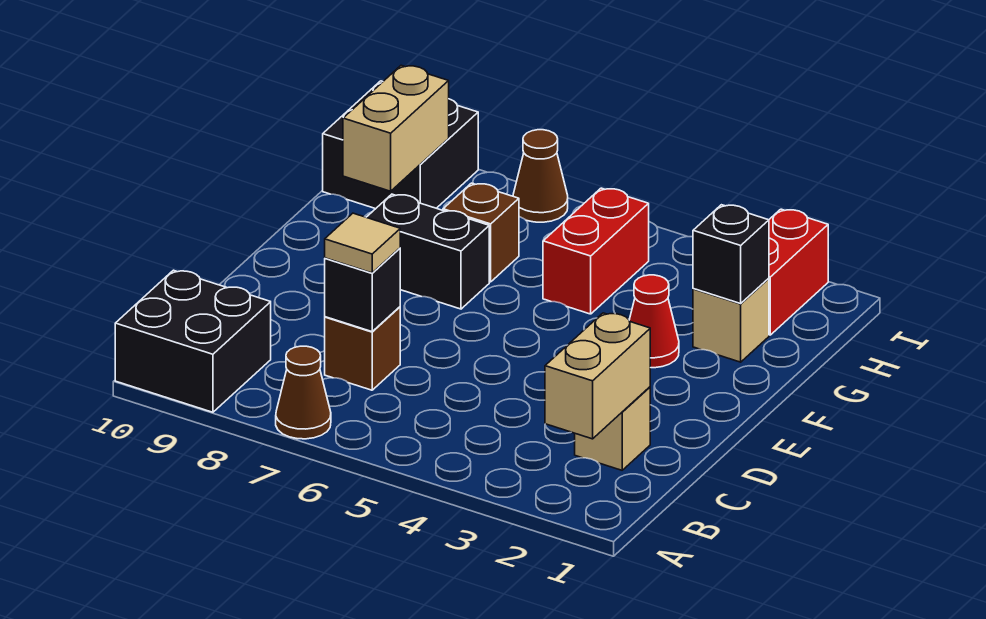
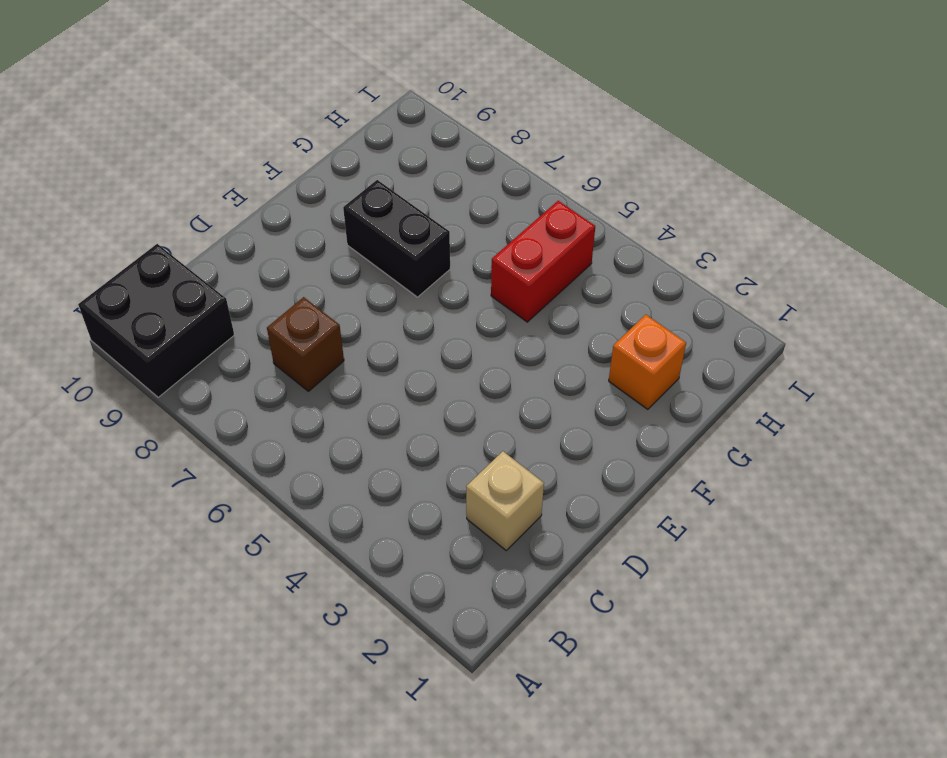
orange brick G2 level 1 -> tan brick G2 level 1
none -> brown cone A7 level 1
none -> red cone F3 level 1
none -> brown brick G7 level 1

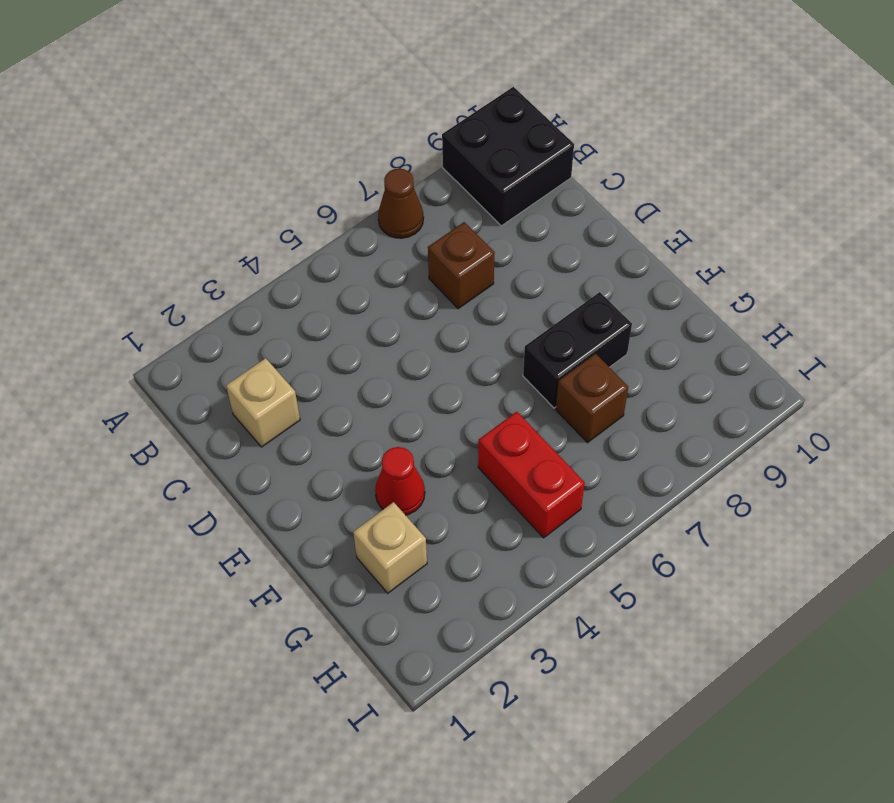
none -> red brick H2:I2 level 1
none -> black brick H9:I10 level 1
none -> brown cone I7 level 1

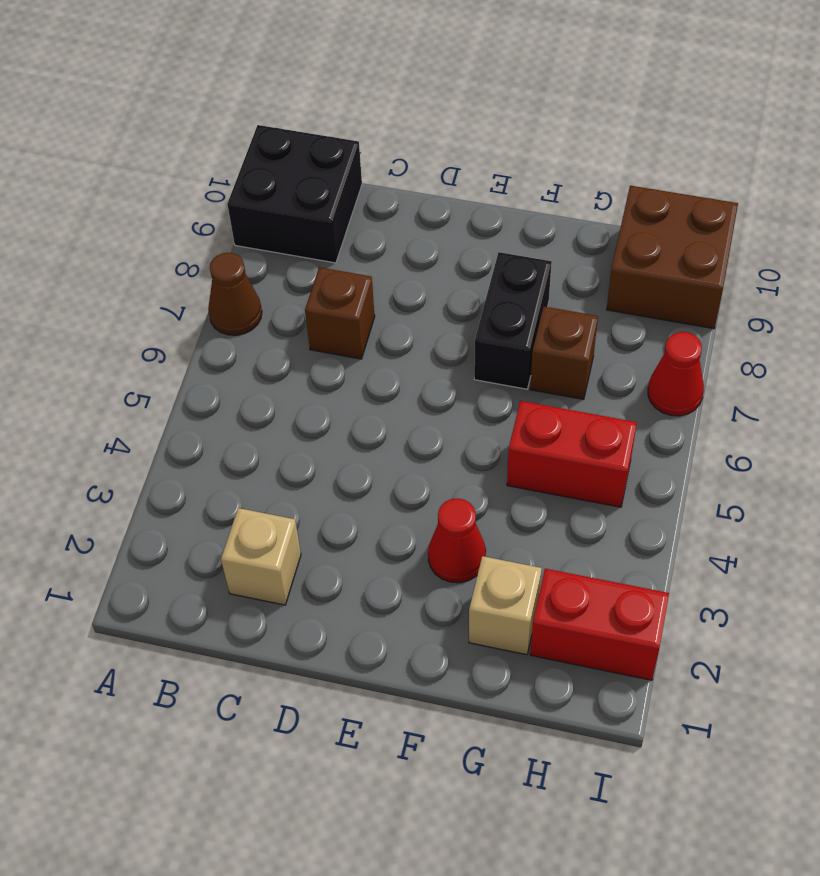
brown brick H9:I10 level 1 -> black brick H9:I10 level 1
red cone I7 level 1 -> brown cone I7 level 1
none -> tan brick B2:C2 level 2
none -> black brick C7 level 2
none -> black brick G2 level 2

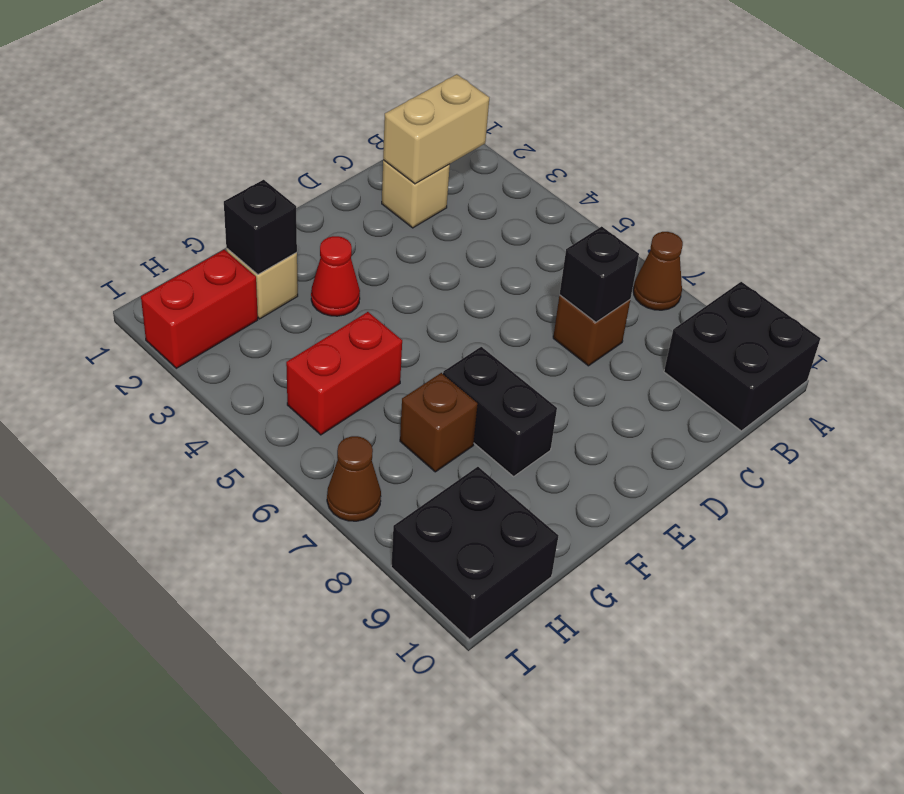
none -> tan brick G9:H9 level 2
none -> tan tile C7 level 3

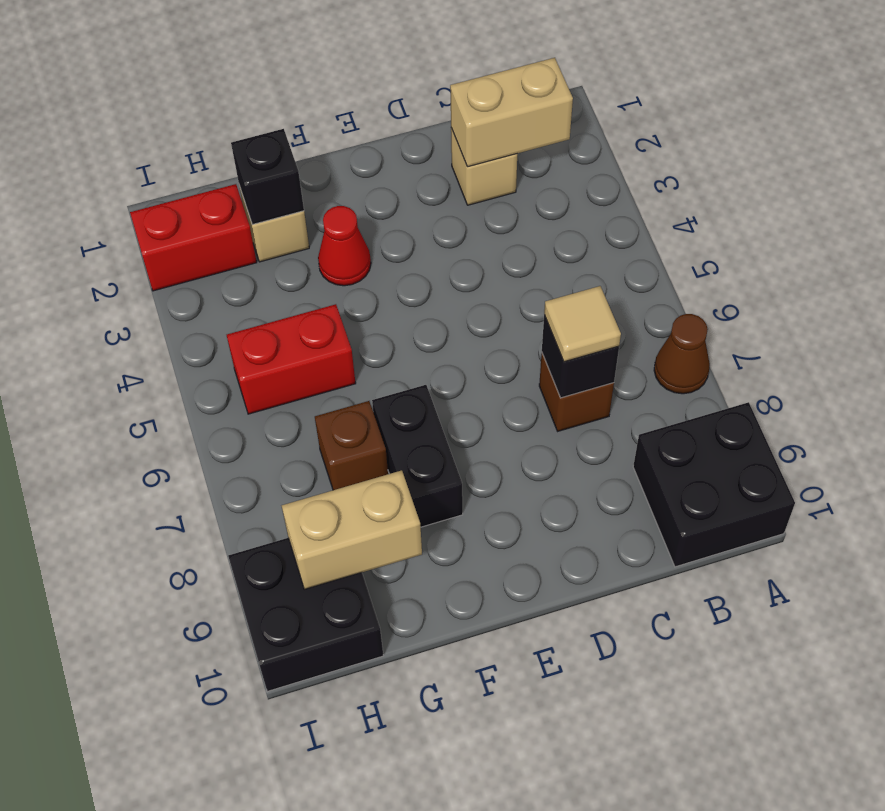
none -> brown cone I7 level 1

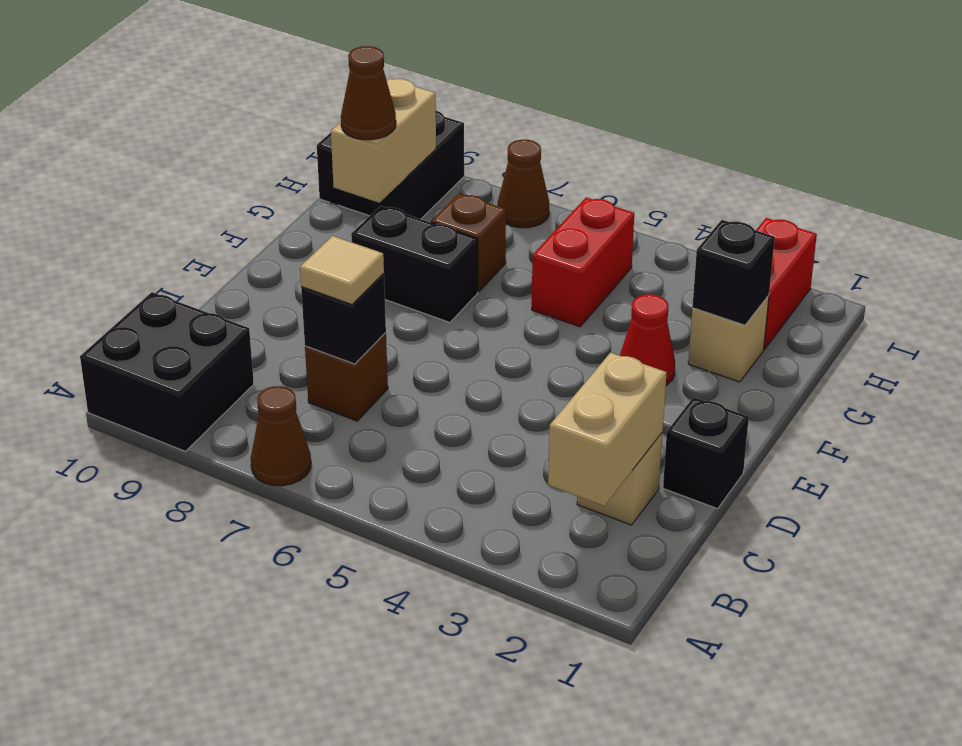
black brick D1 level 1 -> none
brown cone G9 level 3 -> none

